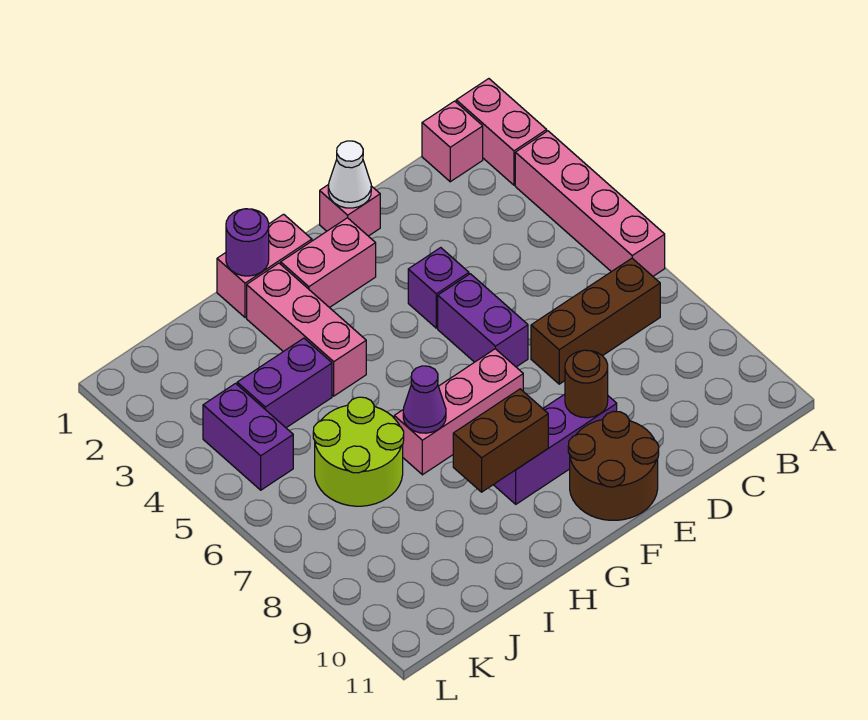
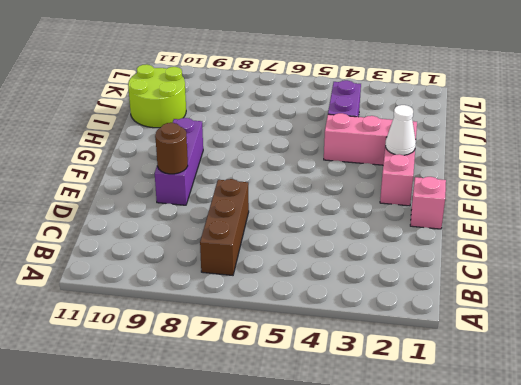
white cone G2 level 2 -> white cone E1 level 2
lime round brick I10:J11 level 1 -> lime round brick I6:J7 level 1
none -> pink brick A1:A2 level 1
none -> pink brick A3:A6 level 1
none -> pink brick B1 level 1

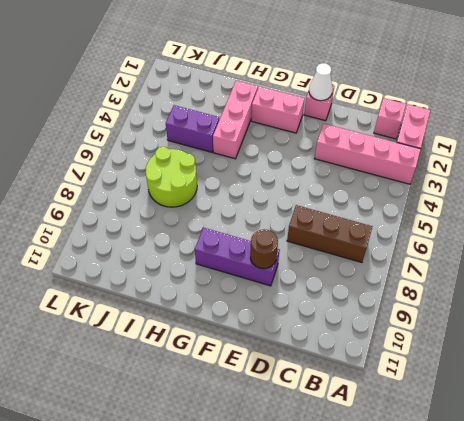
pink brick A3:D3 level 1 -> pink brick A3:A6 level 1
none -> purple brick E4 level 1
none -> purple brick E5:E6 level 1
none -> brown round brick E10:F11 level 1

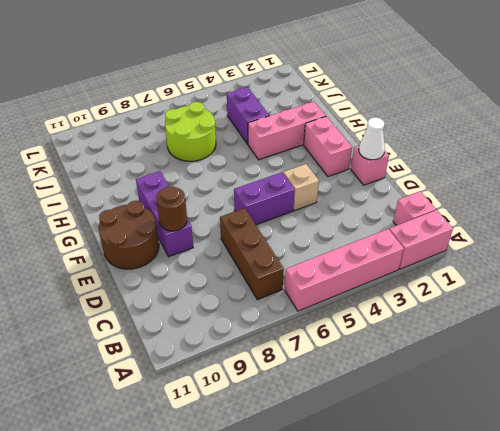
tan brick E4 level 1 -> purple brick E4 level 1
none -> pink brick F7:H7 level 1
none -> pink brick G1:H1 level 1
none -> purple brick K4:K5 level 1

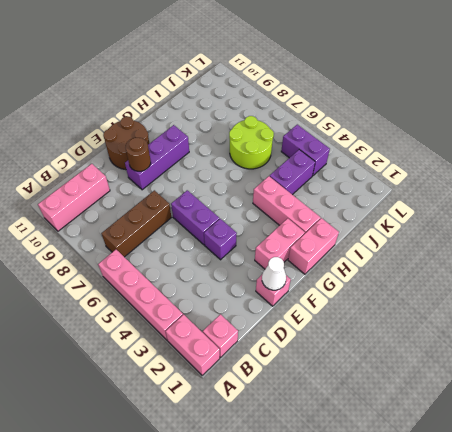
pink brick A10:C10 level 1 -> pink brick F7:H7 level 1
none -> brown brick G9:H9 level 2
none -> purple round brick H1 level 2
none -> purple cone H7 level 2

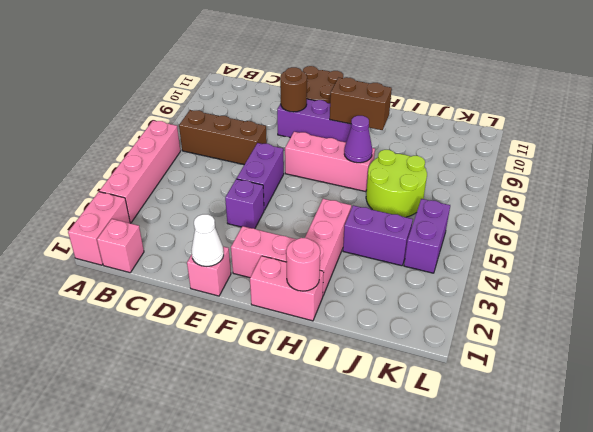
pink round brick H1 level 2 -> purple round brick H1 level 2

